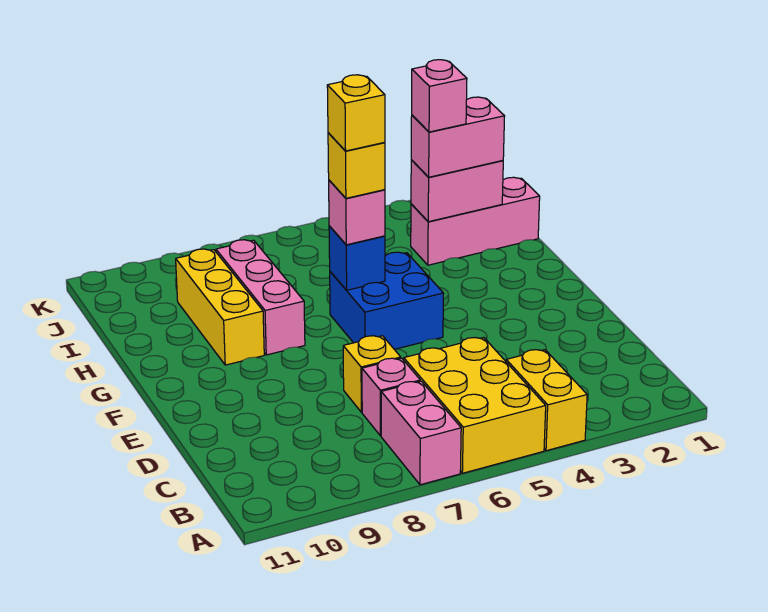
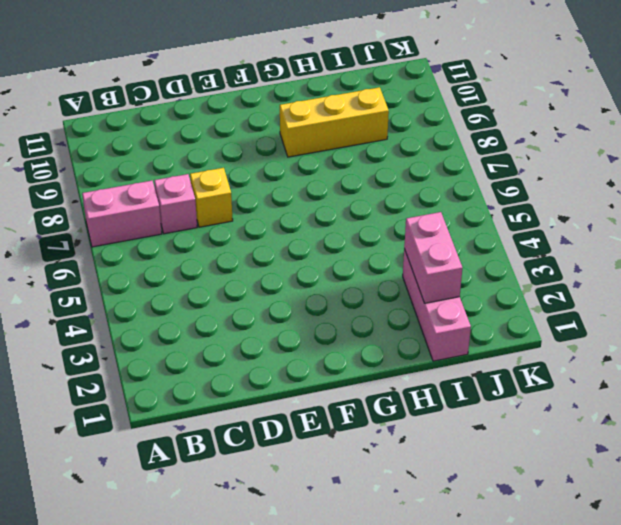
none -> yellow brick A4:B4 level 1
none -> yellow brick A5:C6 level 1
none -> blue brick F5:G6 level 1

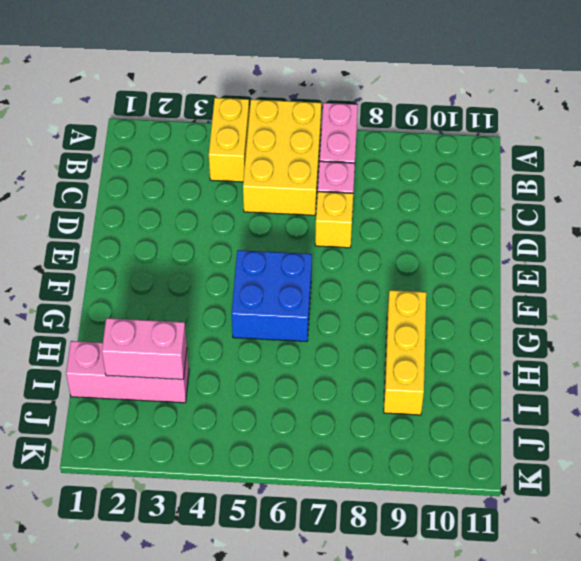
none -> pink brick G8:I8 level 1
none -> blue brick G6 level 2
none -> pink brick G6 level 3

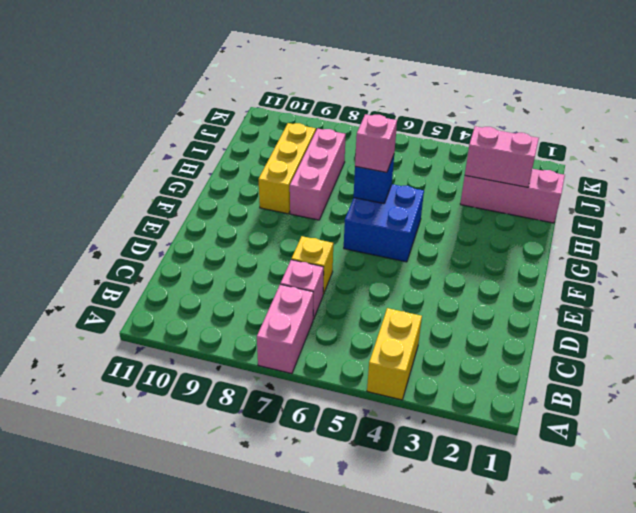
none -> yellow brick A5:C6 level 1
none -> pink brick I2:I3 level 3
none -> yellow brick G6 level 4

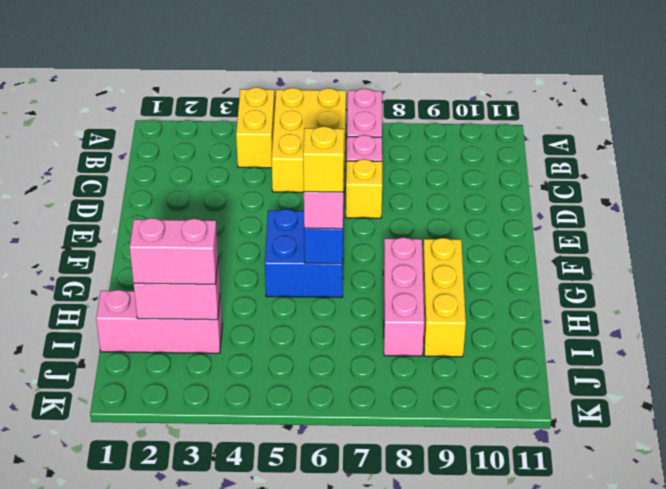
none -> pink brick I3 level 4
none -> yellow brick G6 level 5

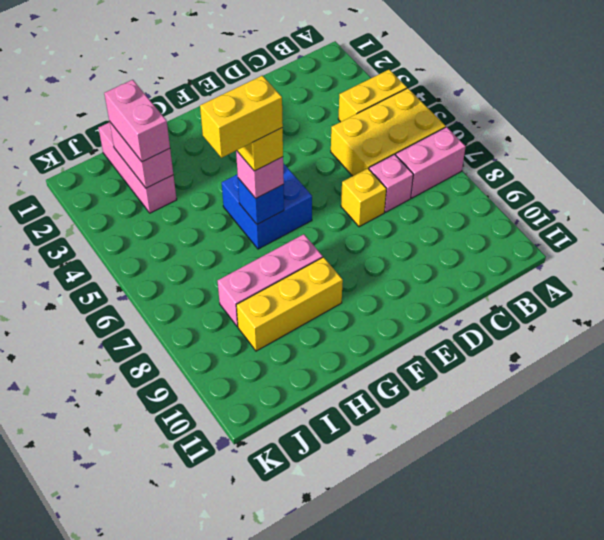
yellow brick G6:H6 level 5 -> yellow brick G6 level 5
none -> pink brick I3 level 4

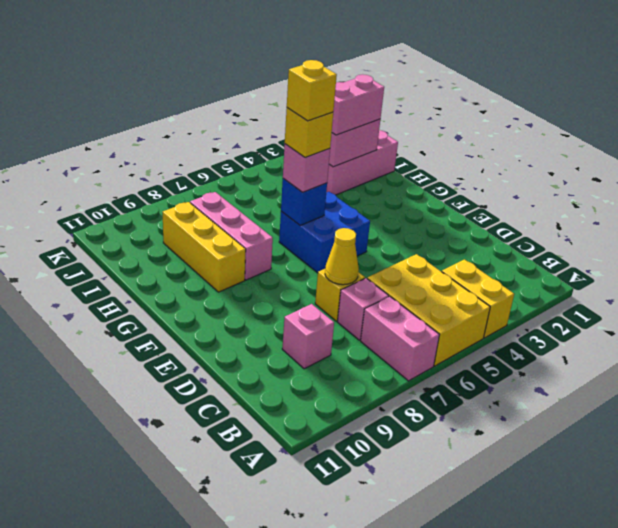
pink brick C9 level 1 -> pink brick I3 level 4
yellow cone D7 level 2 -> none

